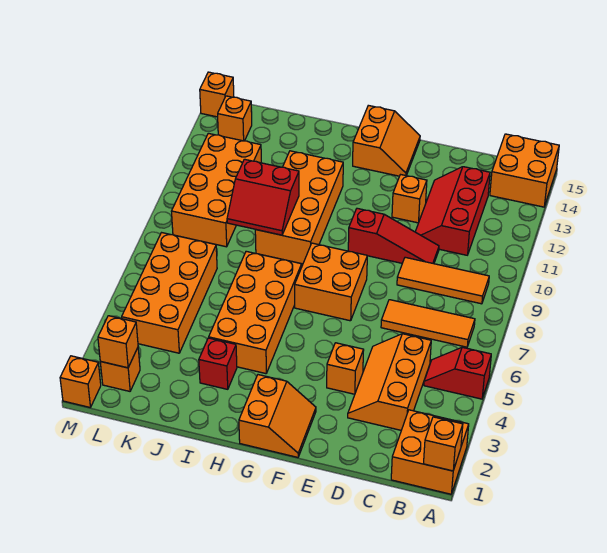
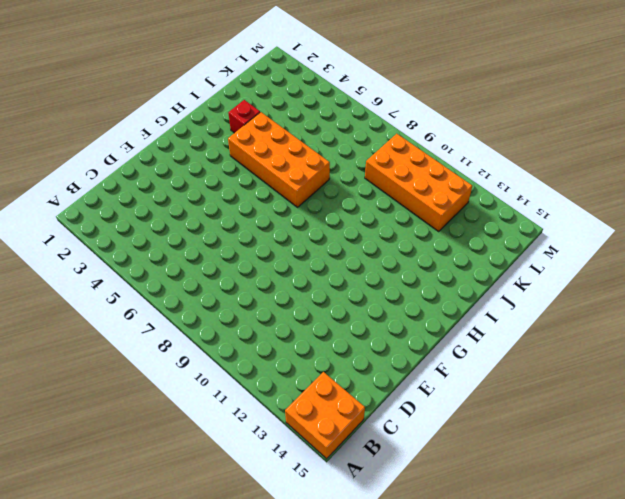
none -> orange brick A1:B2 level 1
none -> red slope A5:B5 level 1 top A
none -> orange tile B7:D7 level 1

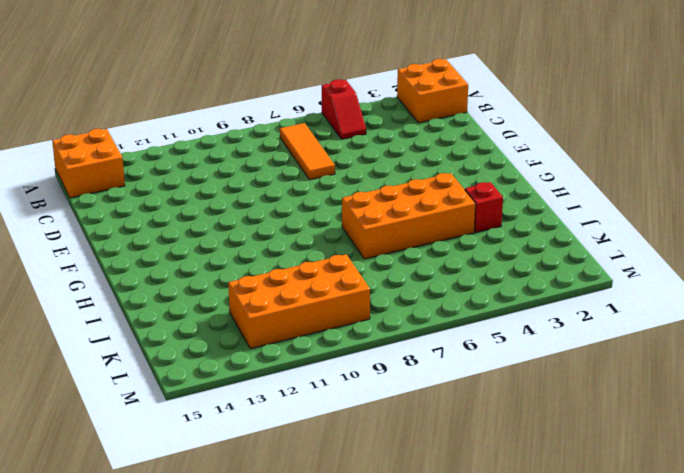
none -> orange tile B9:D9 level 1
none -> orange slope C3:D5 level 1 top C
none -> red slope C11:D13 level 1 top C

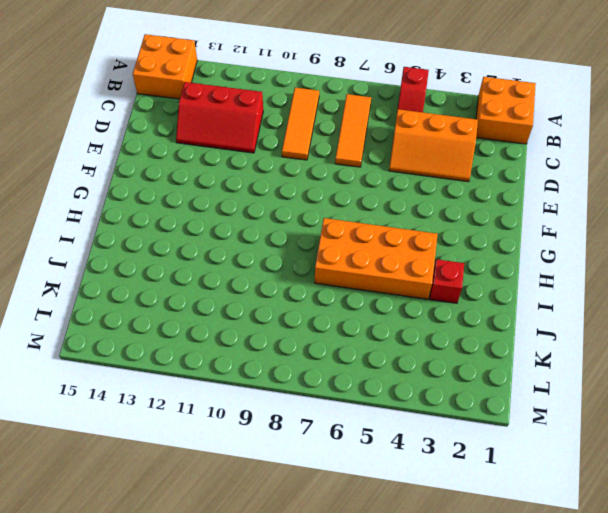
none -> red slope D10:F10 level 1 top F
none -> orange brick E4 level 1
none -> orange brick E12 level 1

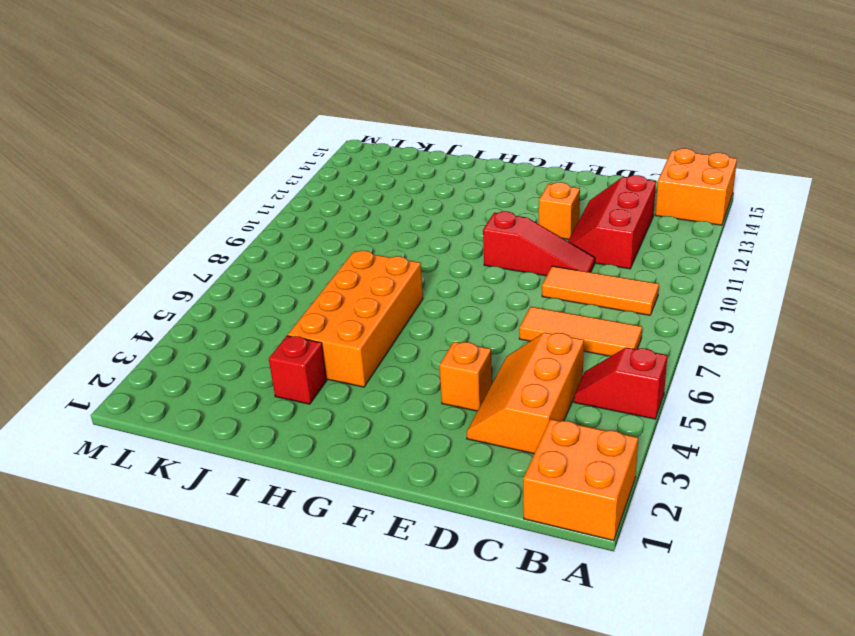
none -> orange slope F1:G2 level 1 top G
none -> orange brick F7:G8 level 1
none -> orange slope F14:G15 level 1 top G

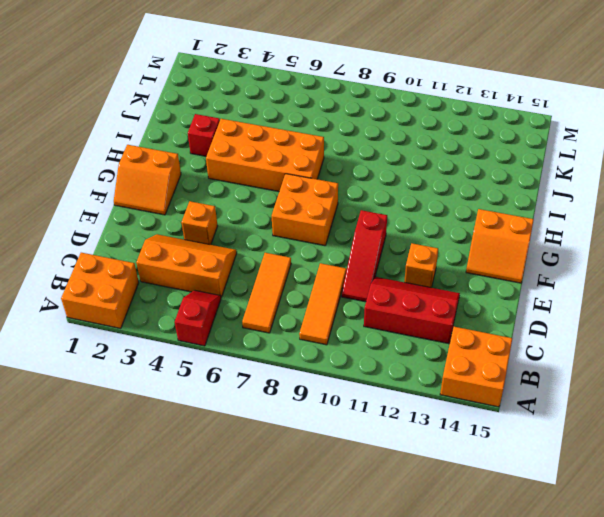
none -> orange brick H9:I12 level 1
none -> orange brick K4:L7 level 1
none -> orange brick K9:L12 level 1

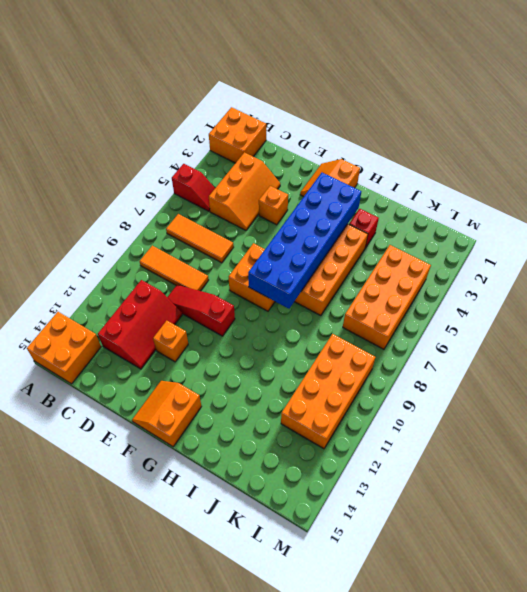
blue brick G3:H8 level 2 -> none
none -> orange brick H9:I12 level 1
none -> orange brick L2 level 1
none -> orange brick L14 level 1

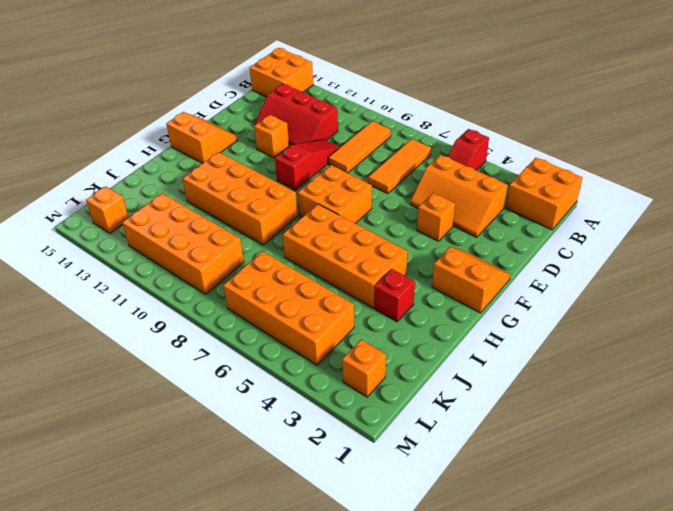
none -> orange brick M1 level 1
none -> orange brick M15 level 1
none -> orange brick A1 level 2

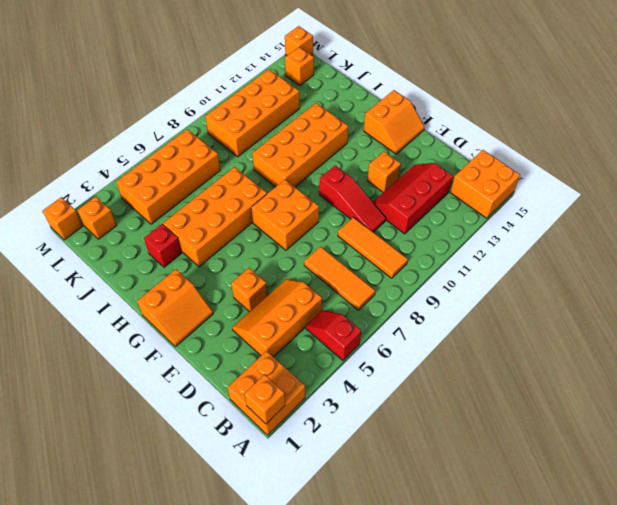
none -> red slope I9:J10 level 2 top 10
none -> orange brick L2 level 2

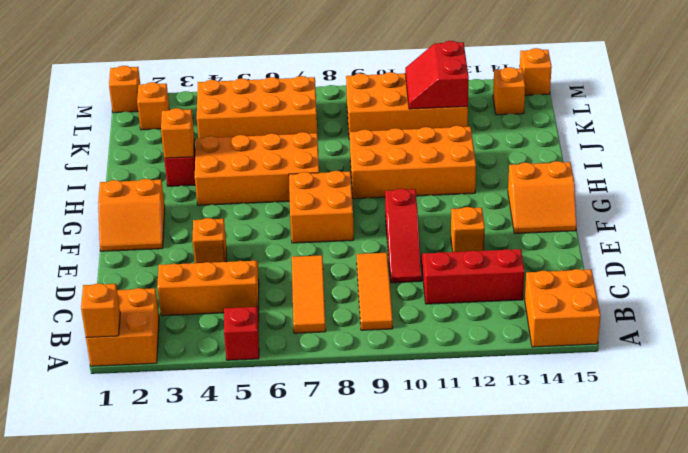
orange brick I3 level 2 -> orange brick L2 level 2
red slope K11:L12 level 2 top 12 -> red slope I9:J10 level 2 top 10

